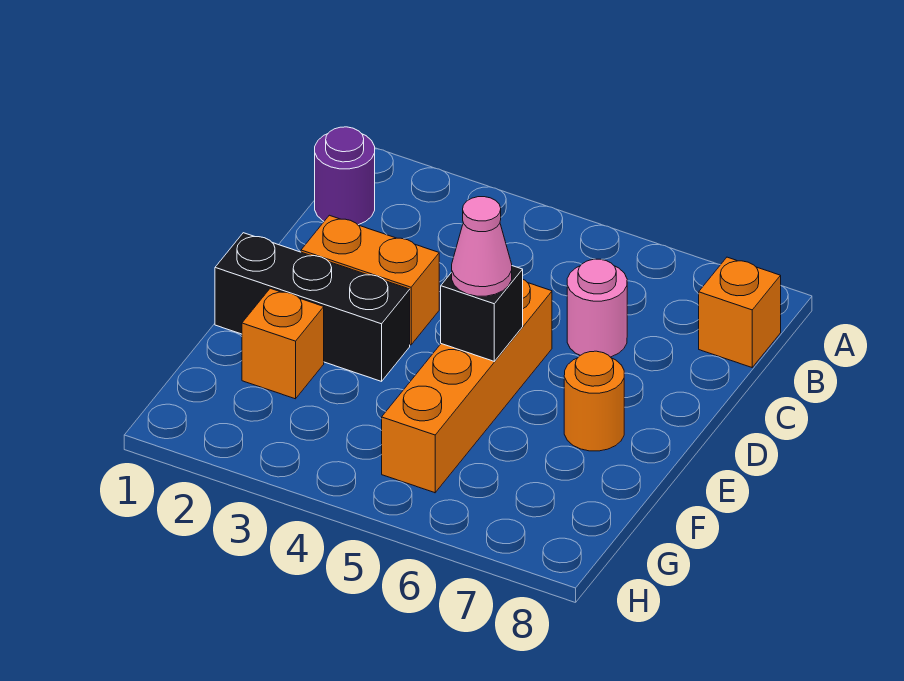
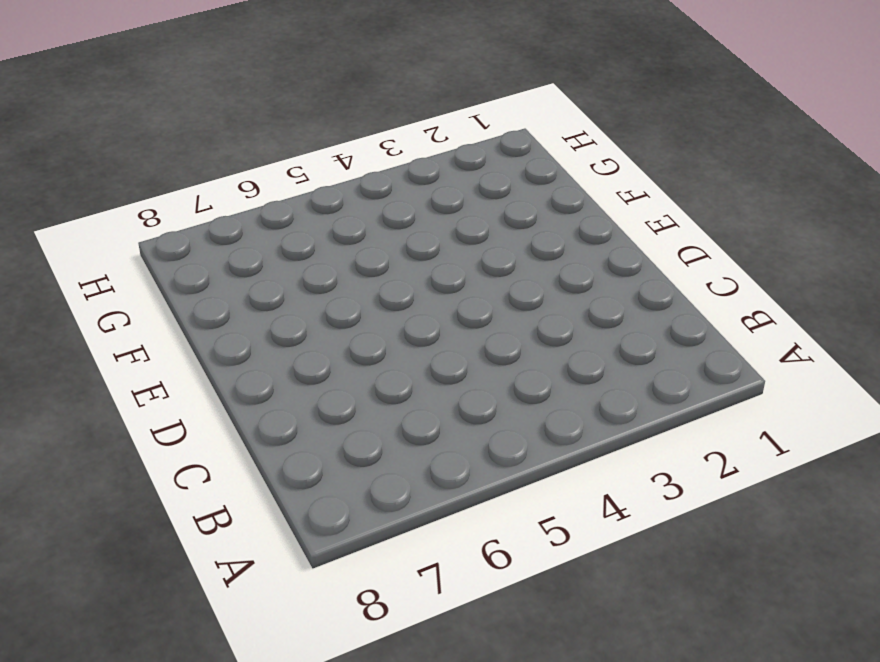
none -> purple round brick B1 level 1
none -> orange brick B8 level 1

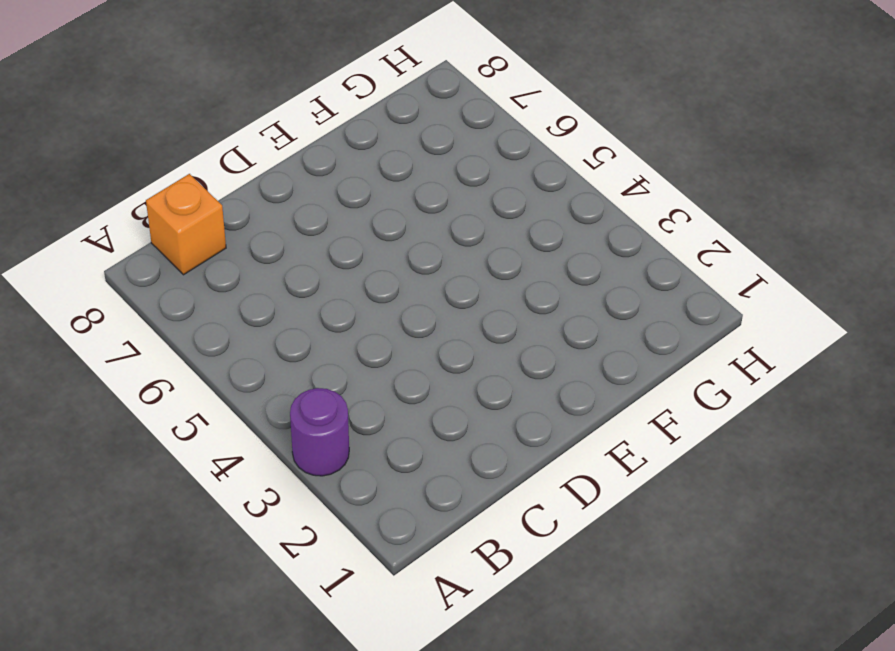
purple round brick A3 level 1 -> purple round brick B1 level 1
none -> pink round brick C6 level 1
none -> orange brick D2:D3 level 1

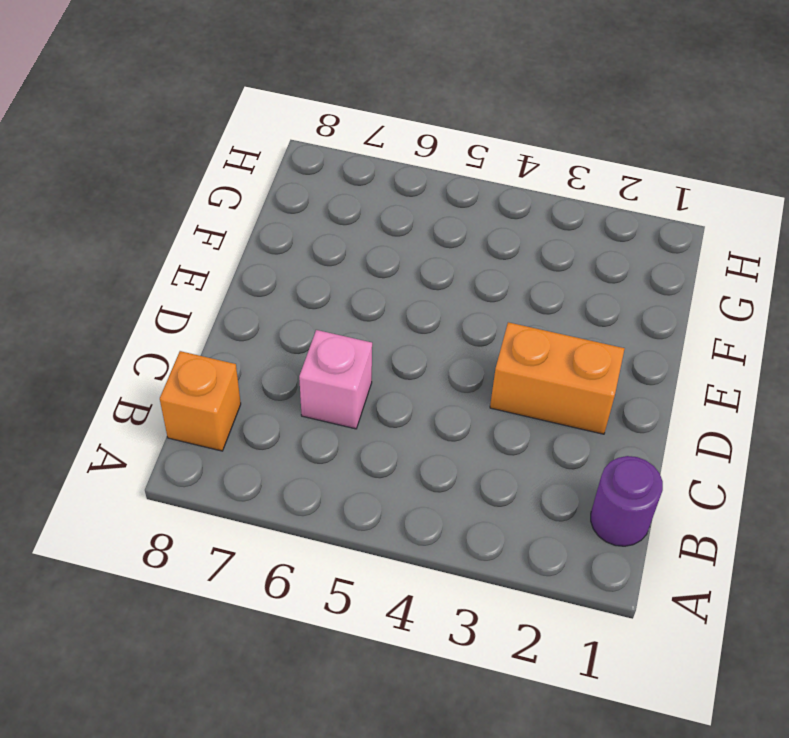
pink brick C6 level 1 -> pink round brick C6 level 1
none -> orange brick D5:G5 level 1
none -> black brick E1:E3 level 1

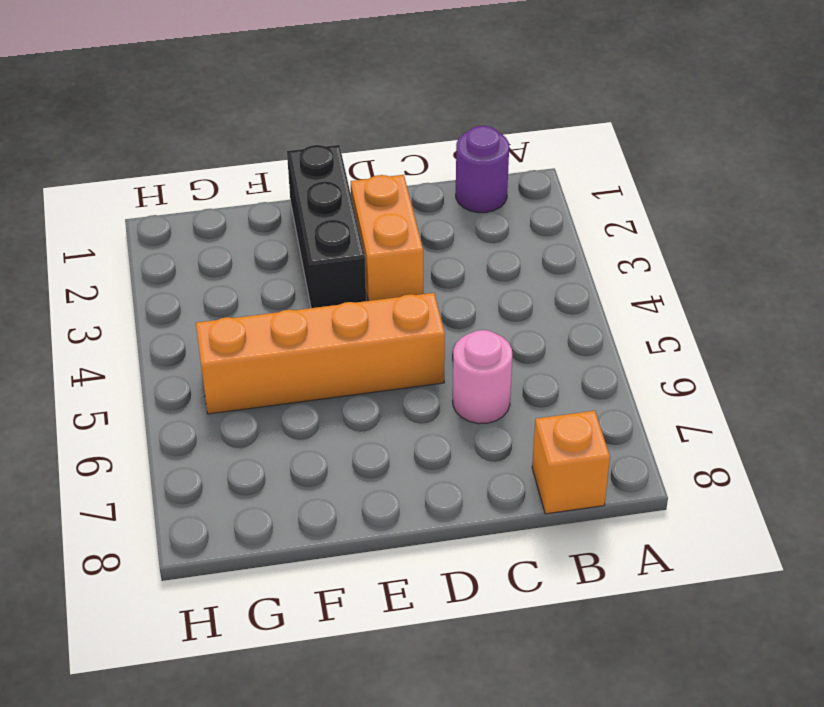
none -> orange round brick E7 level 1
none -> orange brick F2 level 1

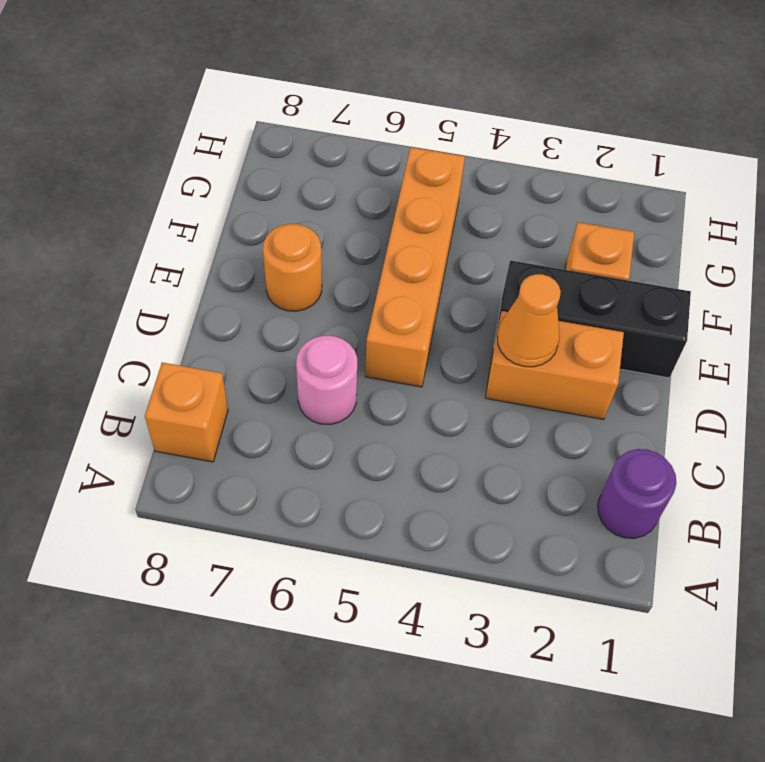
orange cone D3 level 2 -> none
none -> black brick E5 level 2
none -> pink cone E5 level 3

